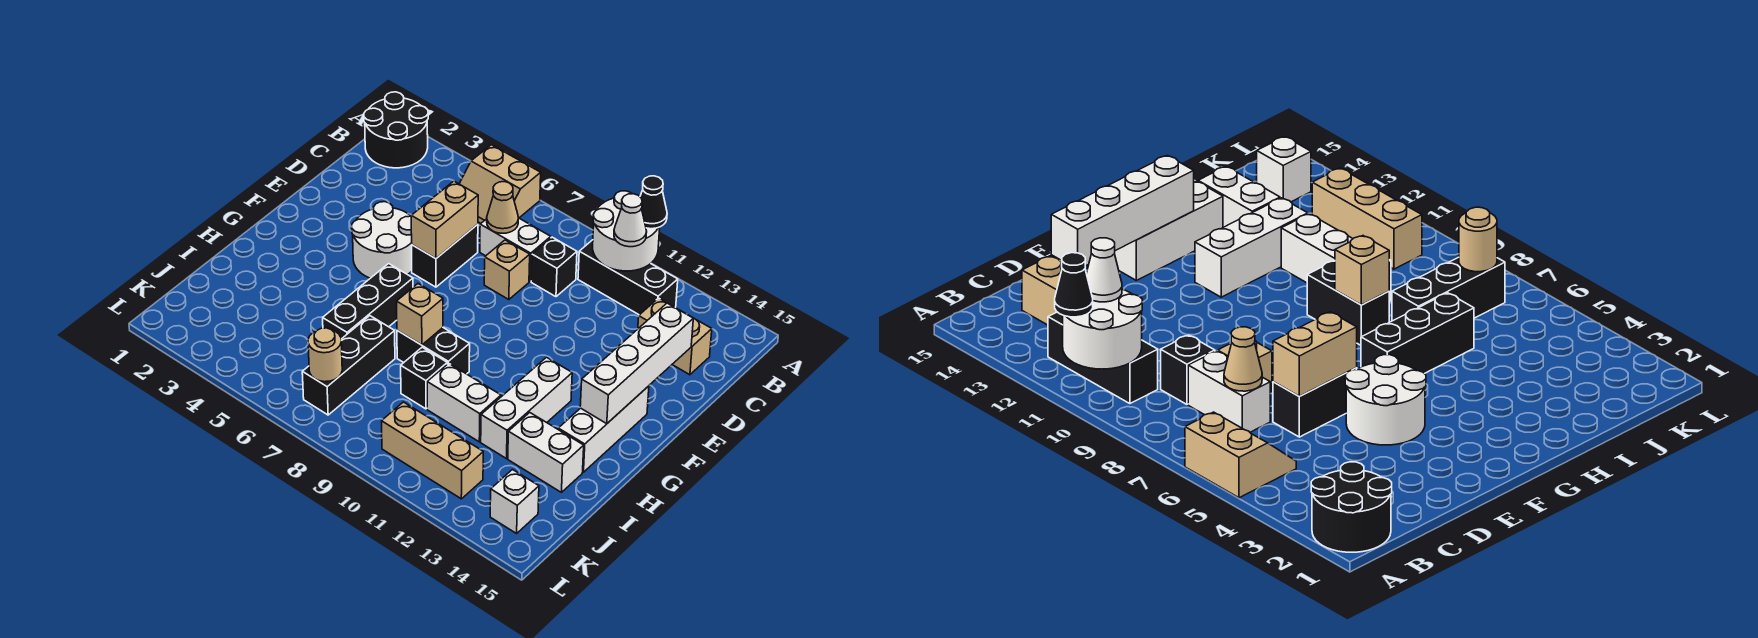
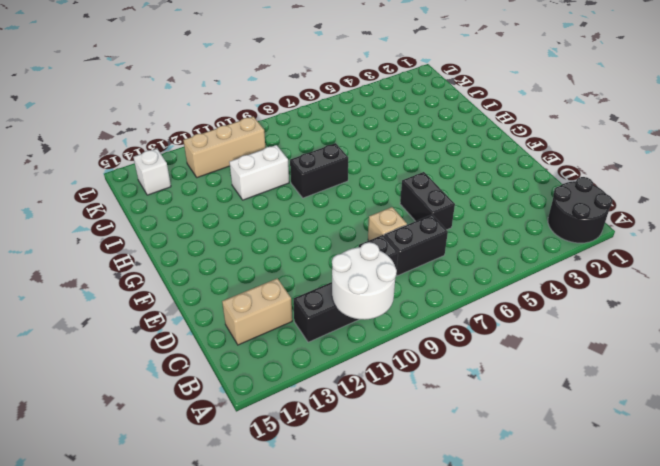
black brick C7:C8 level 1 -> white brick C7:C8 level 1
none -> tan slope A5:B6 level 1 top A
none -> white round brick E4:F5 level 1
none -> white brick F14:H14 level 1

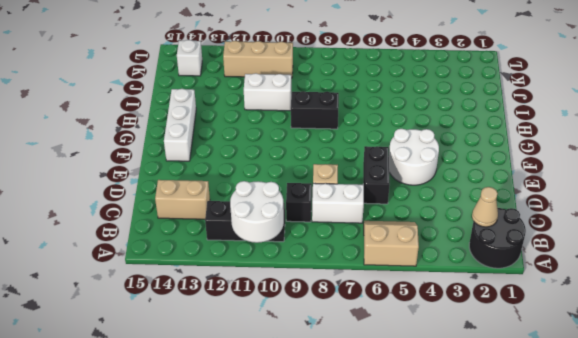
tan cone B2 level 2 -> tan cone C7 level 2
none -> black brick G6:I6 level 1
none -> white brick G12:I12 level 1
none -> black brick I7:K7 level 1

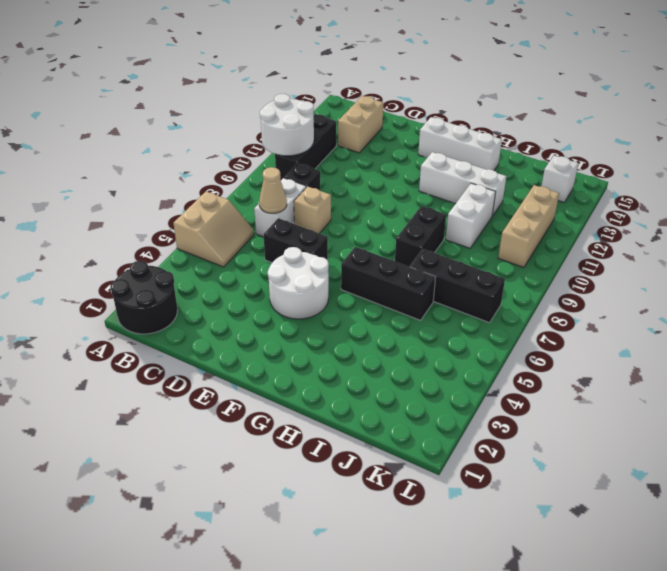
none -> black brick I9 level 1
none -> white brick I13:I14 level 1
none -> tan brick D6:E6 level 2

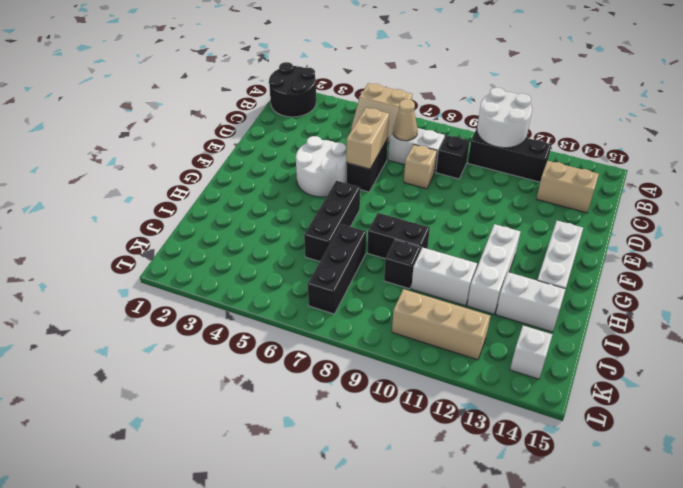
none -> white brick D14:G14 level 2
none -> tan brick H8 level 2
none -> tan round brick K7 level 2

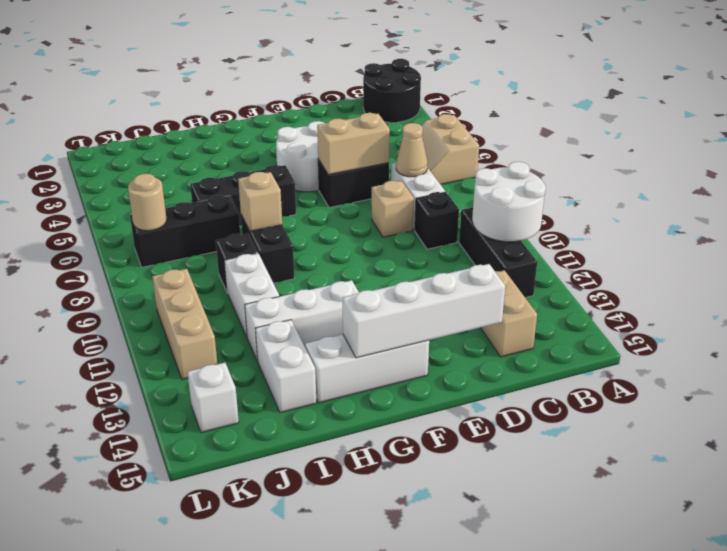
none -> black cone A11 level 3
none -> white cone B11 level 3

